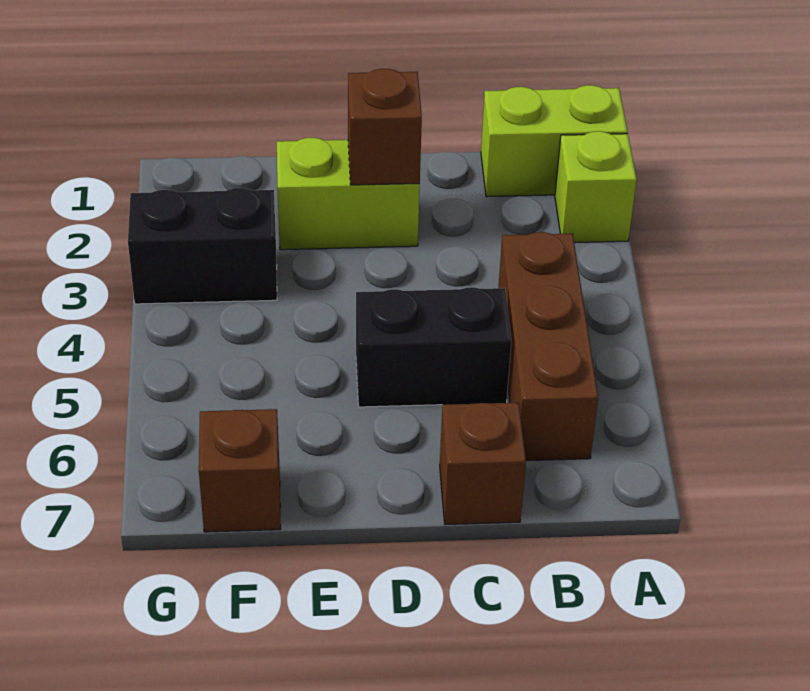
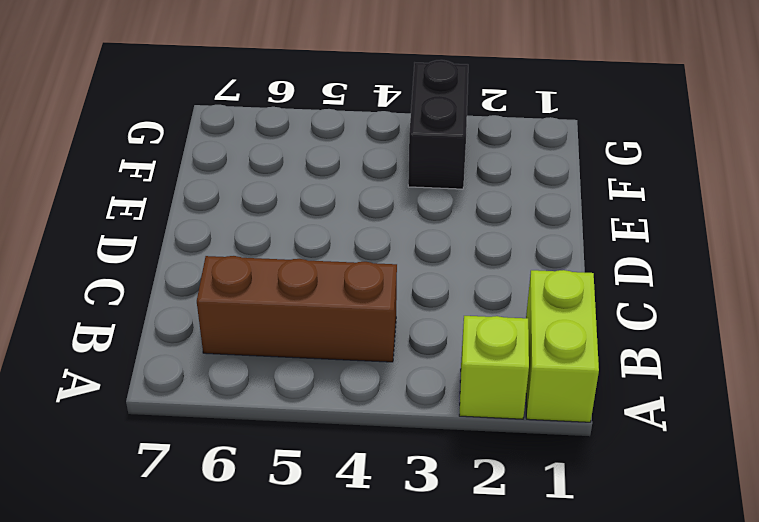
none -> black brick C5:D5 level 1
none -> brown brick C7 level 1

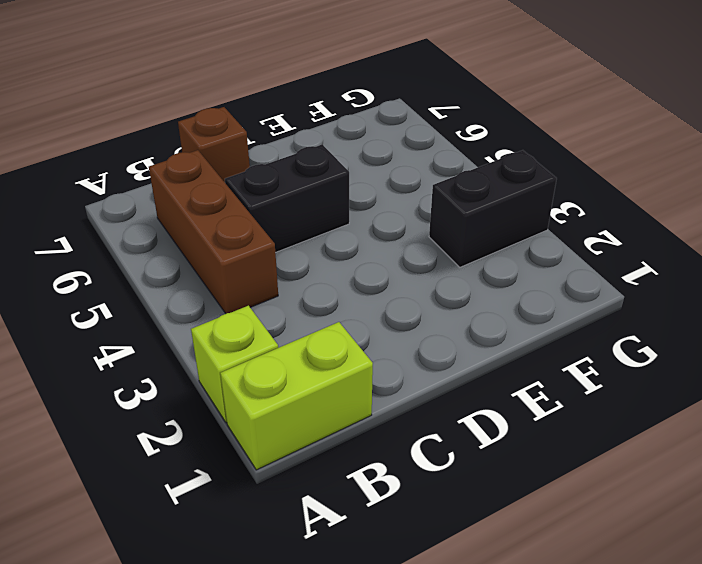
none -> lime brick D2:E2 level 1
none -> brown brick F7 level 1

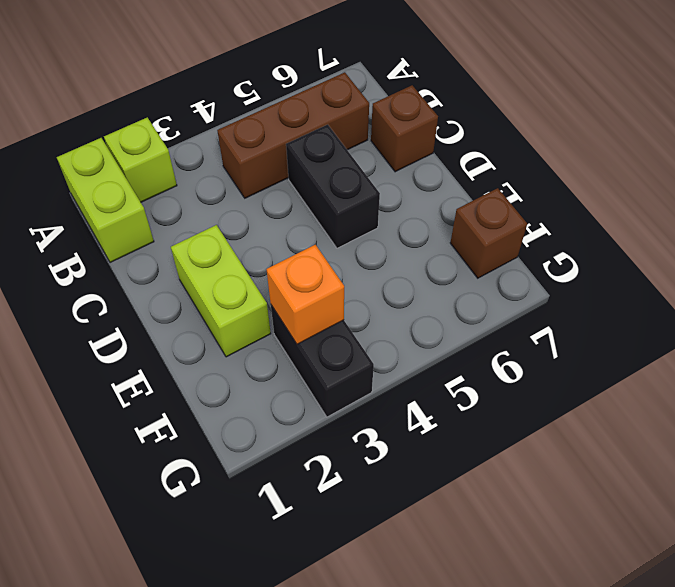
orange brick F3 level 2 -> none
none -> brown brick D2 level 2

